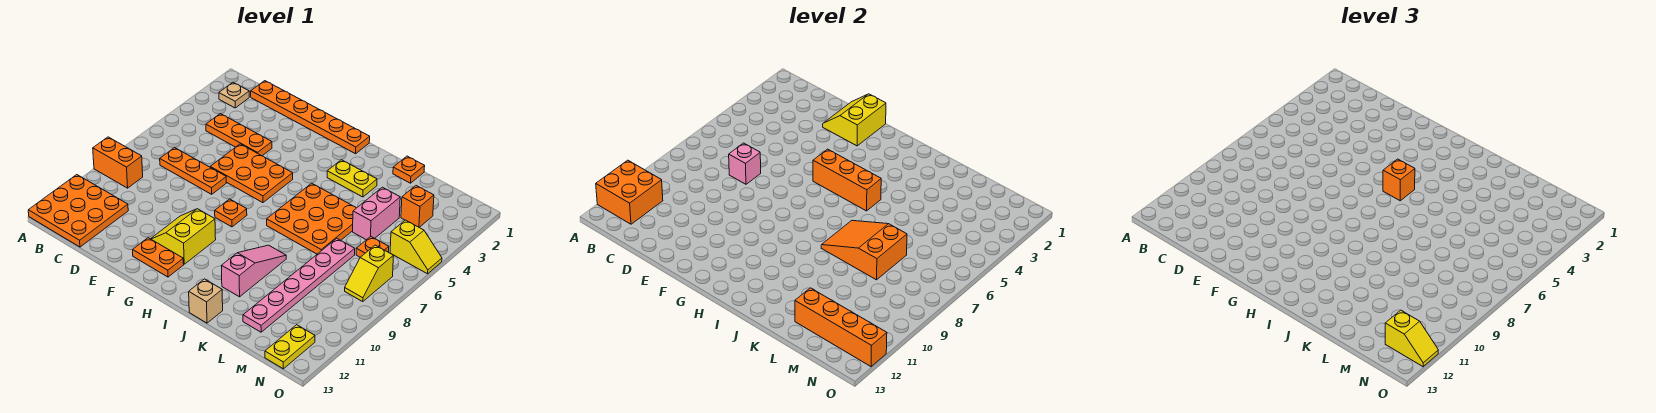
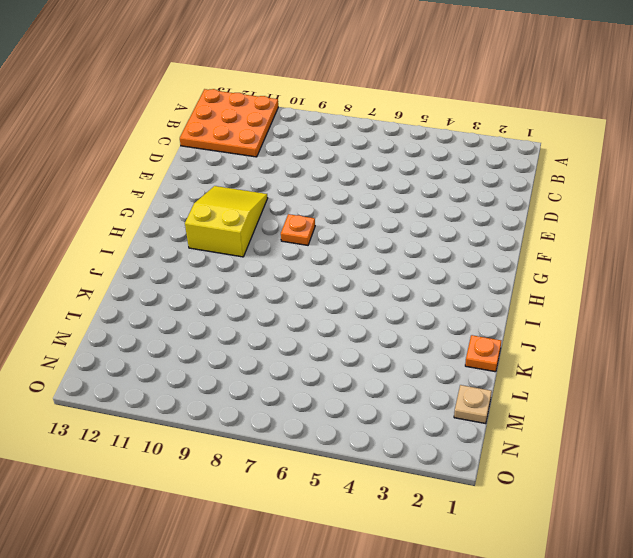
yellow slope F10:H11 level 1 top H -> yellow slope F10:G11 level 1 top G
tan plate M1 level 1 -> tan plate B2 level 1
none -> orange brick A9:B9 level 1
none -> orange plate C1:H1 level 1
none -> orange plate C4:E4 level 1
none -> orange plate C7:E7 level 1

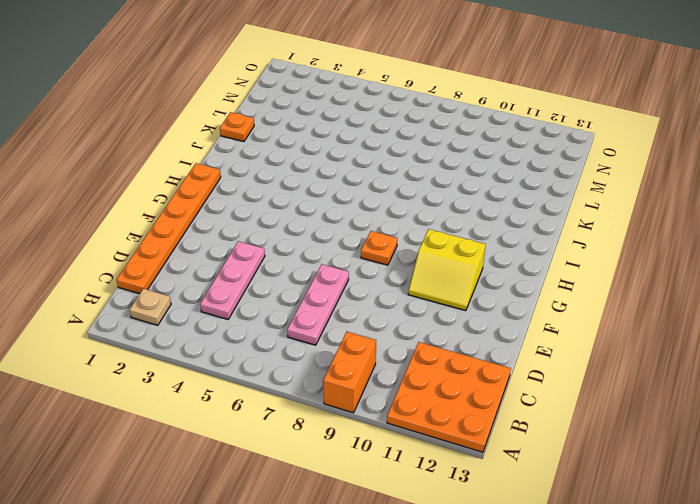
pink plate C4:E4 level 1 -> orange plate C4:E4 level 1
pink plate C7:E7 level 1 -> orange plate C7:E7 level 1
none -> orange plate E5:G6 level 1
none -> orange plate F12:G12 level 1
none -> yellow plate I3:J3 level 1
none -> orange plate I5:K7 level 1

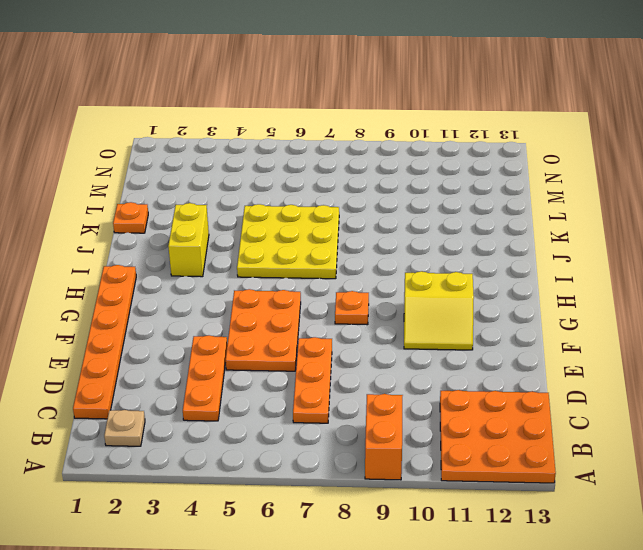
yellow brick I3:J3 level 1 -> yellow plate I3:J3 level 1
yellow plate I5:K7 level 1 -> orange plate I5:K7 level 1
none -> orange plate F12:G12 level 1
none -> pink slope J9:J11 level 1 top 11
none -> tan brick J13 level 1
none -> pink brick L4:L5 level 1

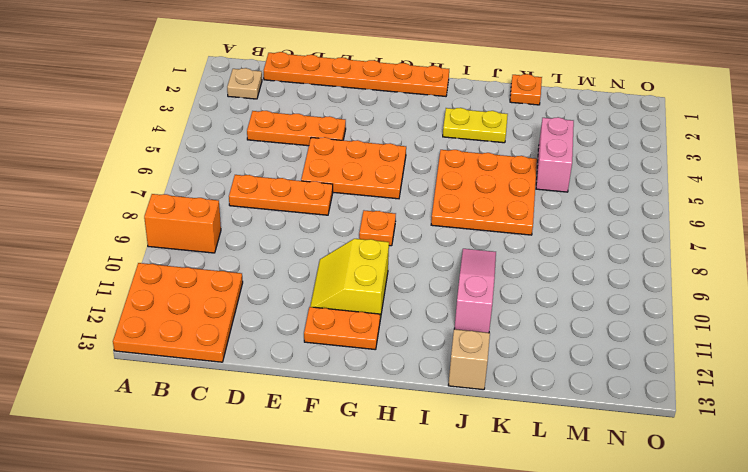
none -> pink plate L7:L12 level 1
none -> orange brick M3 level 1
none -> orange plate M6 level 1
none -> yellow slope N5:O5 level 1 top N

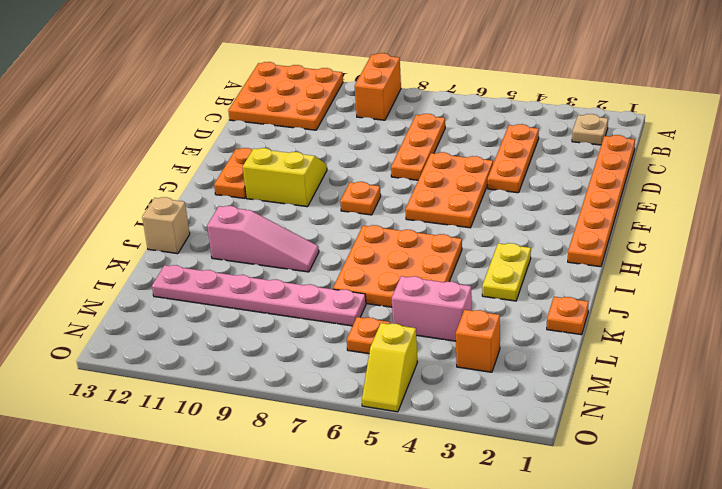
none -> yellow slope N7:N8 level 1 top 7
none -> yellow plate N12:N13 level 1
none -> orange brick A11:B12 level 2
none -> pink brick D7 level 2

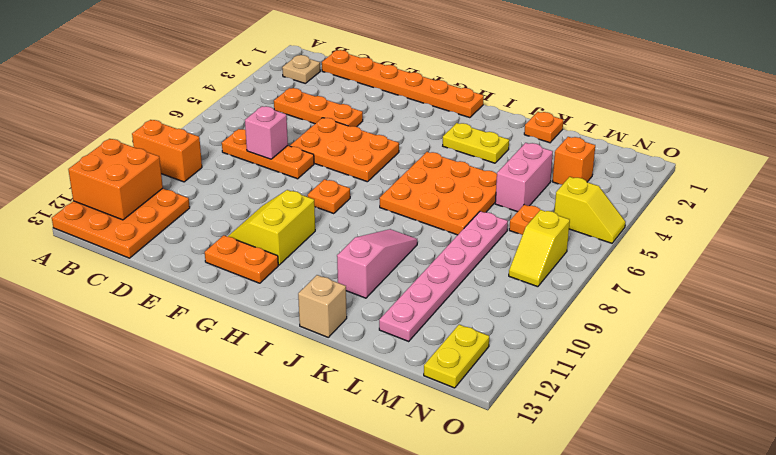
none -> yellow slope E1:F2 level 2 top F
none -> orange brick G5:I5 level 2
none -> orange slope J7:L8 level 2 top L
none -> orange brick L12:O12 level 2

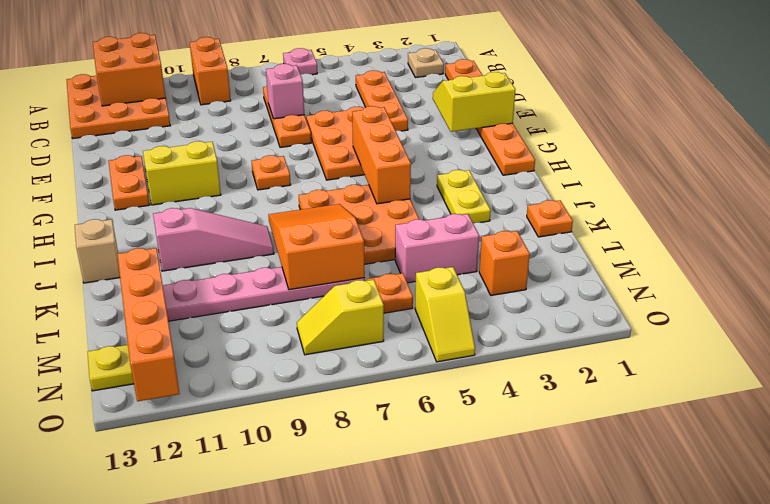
pink plate A6 level 1 -> none
none -> orange brick H5 level 3
none -> yellow slope N12:O12 level 3 top N

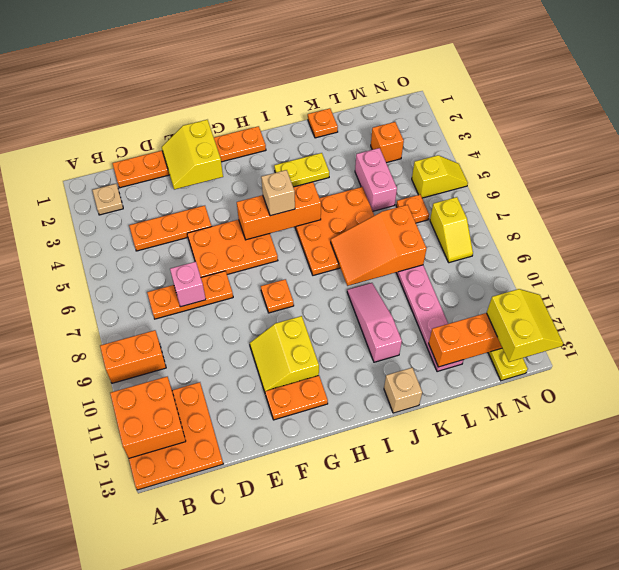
tan brick H5 level 3 -> orange brick H5 level 3
yellow slope N12:O13 level 3 top N -> yellow slope N12:O12 level 3 top N

